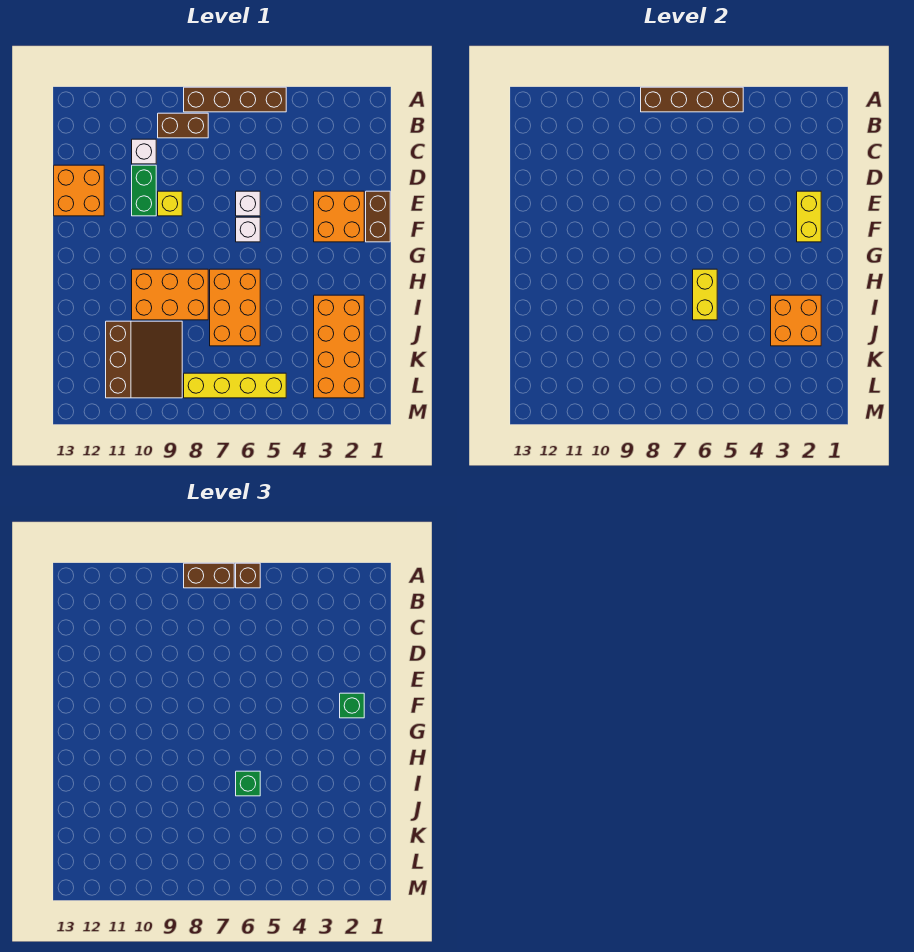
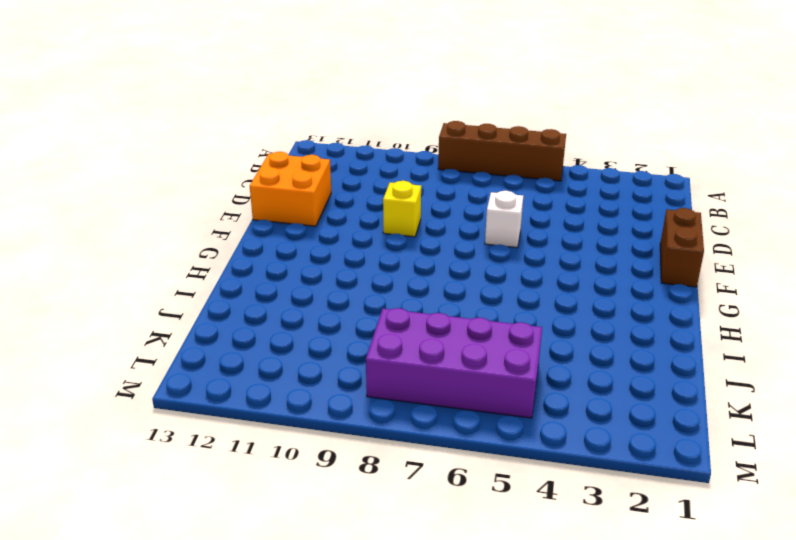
purple brick K5:L8 level 1 -> yellow brick L5:L8 level 1
none -> brown brick B8:B9 level 1
none -> white brick C10 level 1
none -> green brick D10:E10 level 1

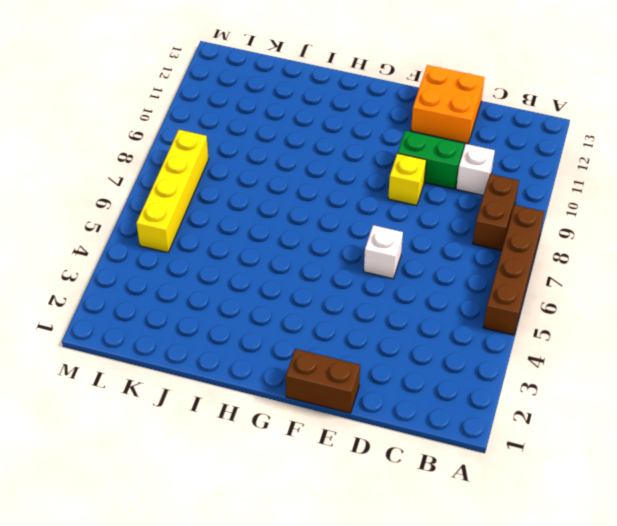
none -> orange brick E2:F3 level 1
none -> white brick F6 level 1
none -> orange brick H6:J7 level 1

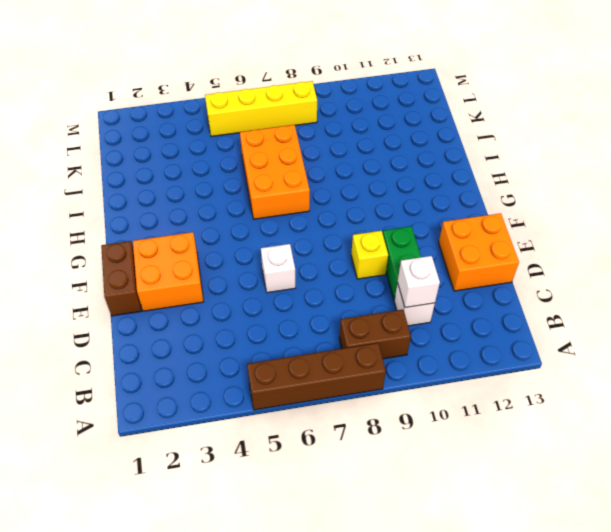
white brick C10 level 2 -> white brick F6 level 1
none -> orange brick H8:I10 level 1
none -> orange brick I2:L3 level 1
none -> brown slope J9:L11 level 1 top 11

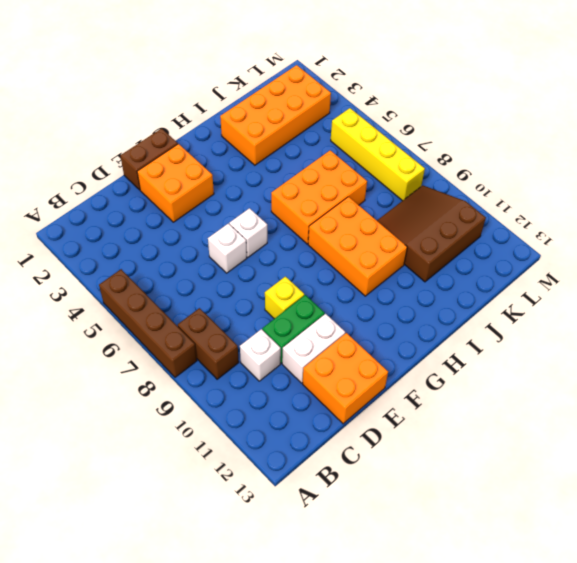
white brick D11:E11 level 1 -> none
none -> brown brick A5:A8 level 2
none -> yellow brick E2:F2 level 2
none -> yellow brick H6:I6 level 2

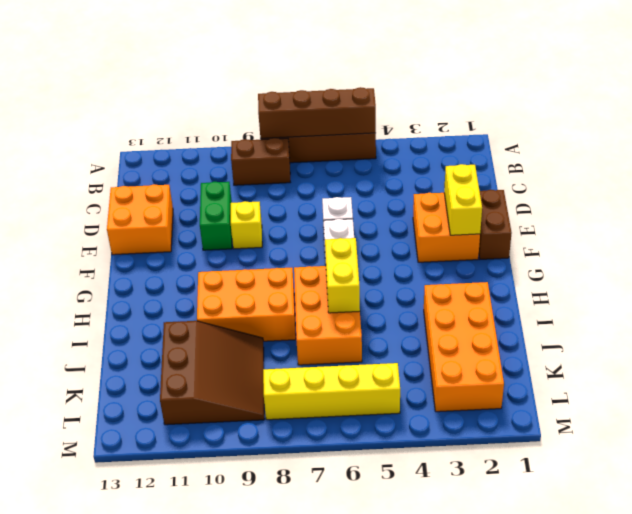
none -> white brick C10 level 1
none -> orange brick I2:J3 level 2
none -> brown brick A6 level 3

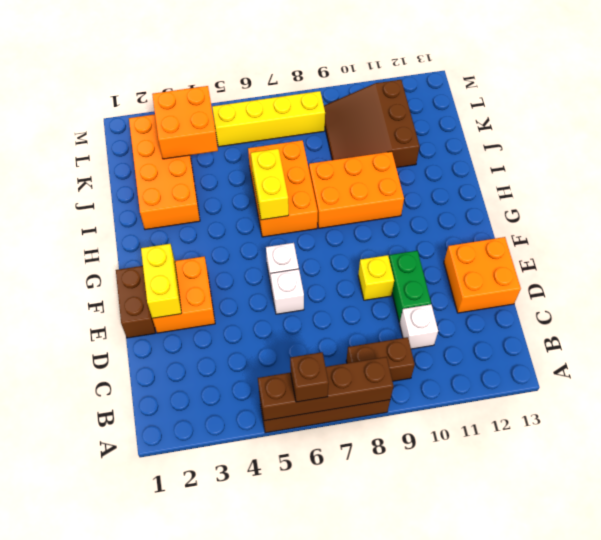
orange brick K3:L4 level 2 -> orange brick I2:J3 level 2
none -> brown brick A7:A8 level 3
none -> green brick F2 level 3
none -> green brick I6 level 3

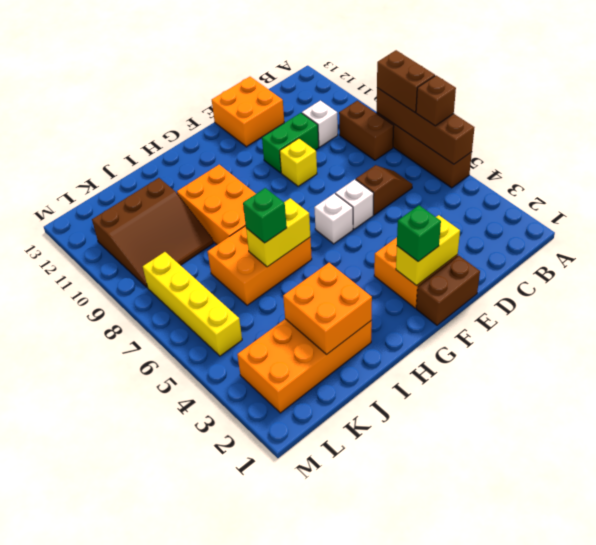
brown slope C6:D6 level 1 top D -> none

